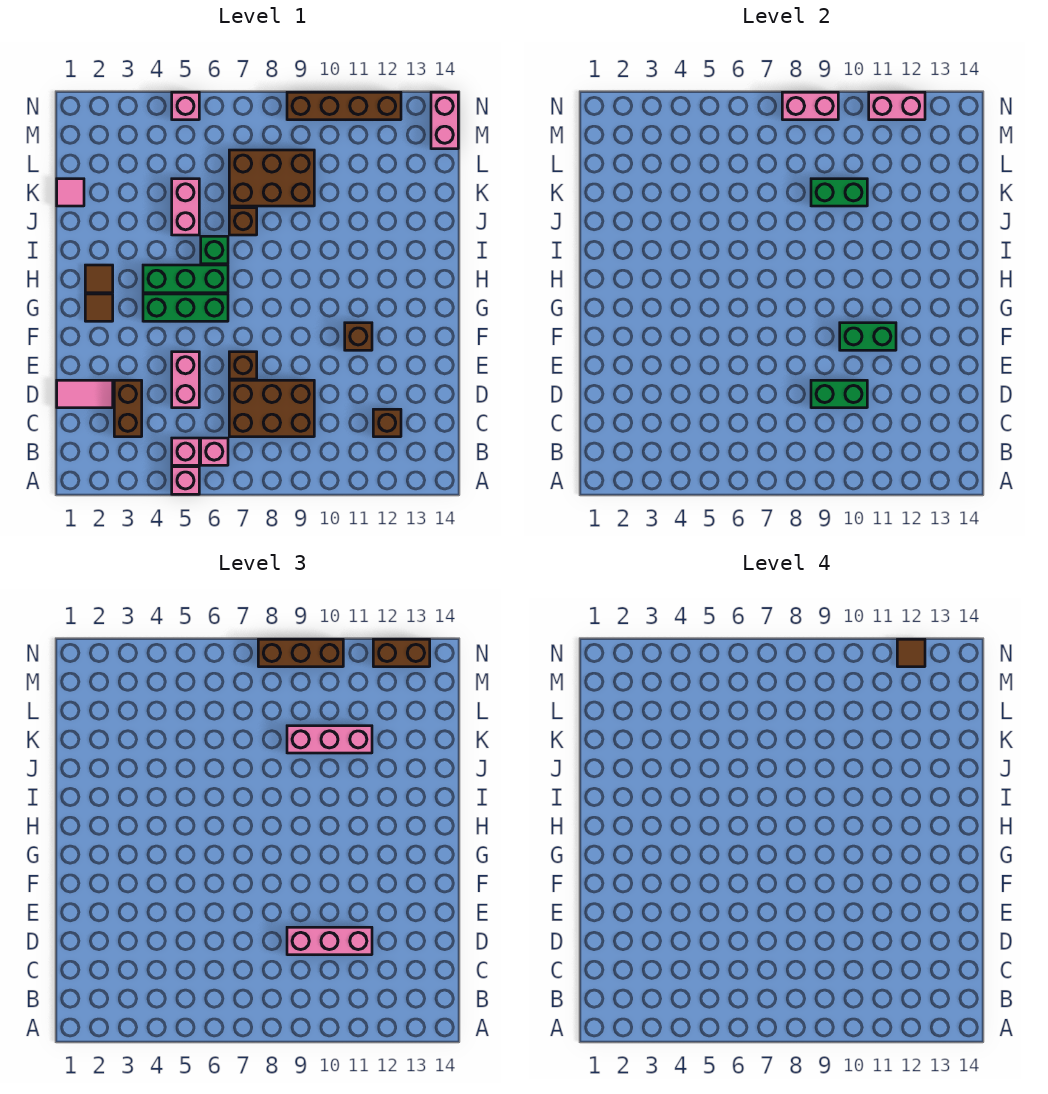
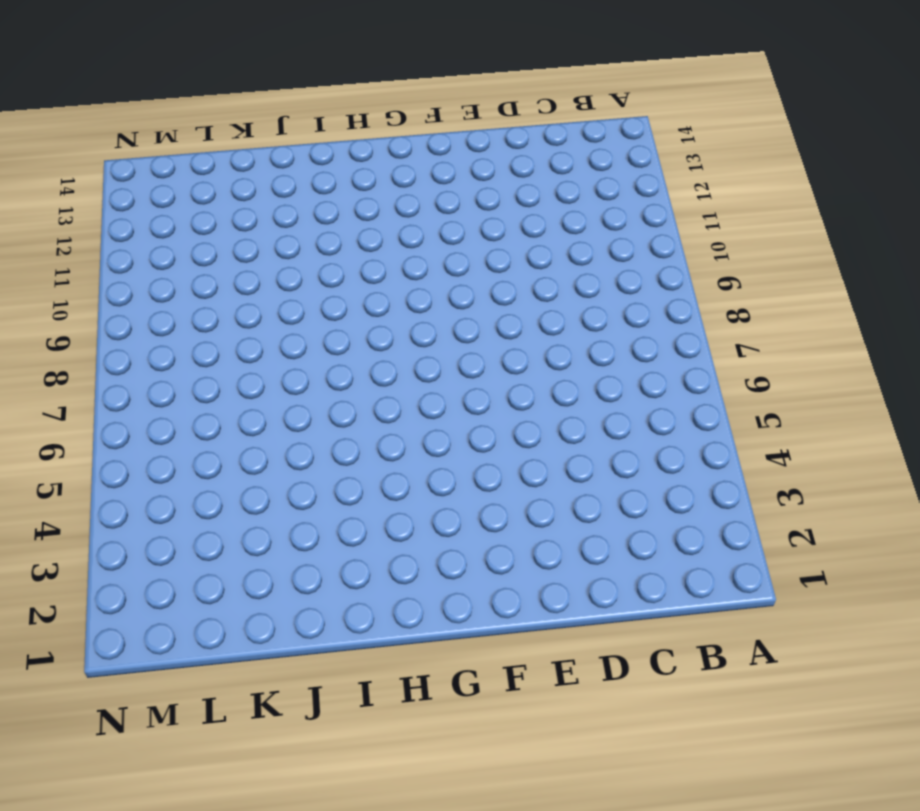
none -> pink brick A5 level 1
none -> pink brick B5 level 1
none -> pink brick B6 level 1
none -> brown brick C3:D3 level 1

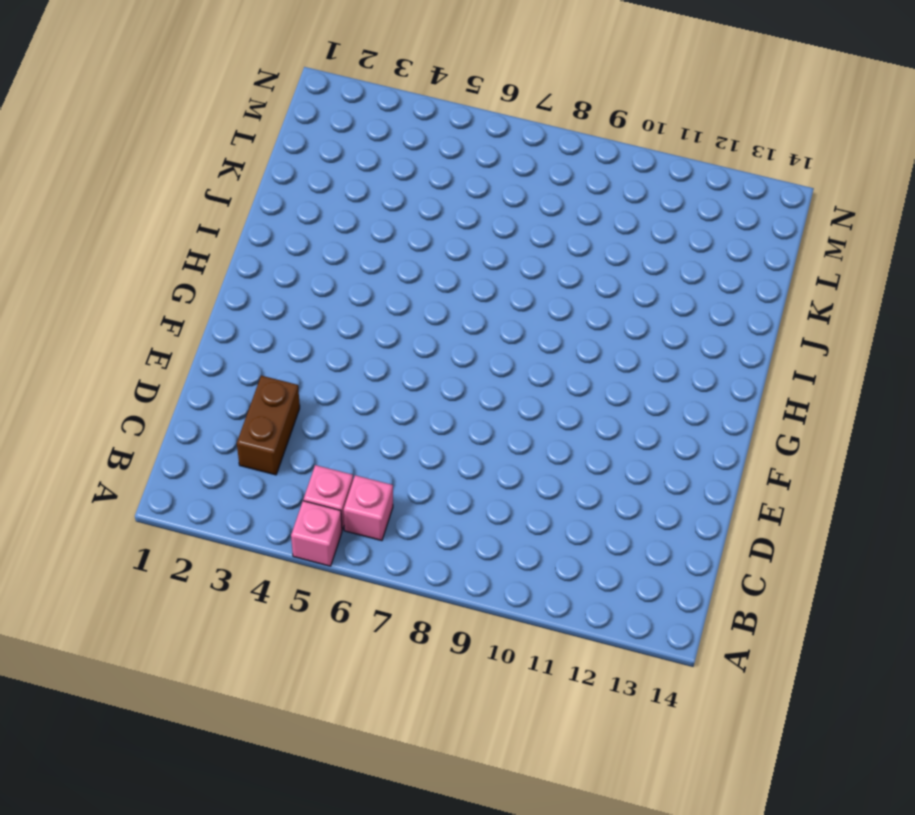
none -> brown brick C7:D9 level 1
none -> brown brick C12 level 1
none -> pink tile D1:D2 level 1
none -> pink brick D5:E5 level 1

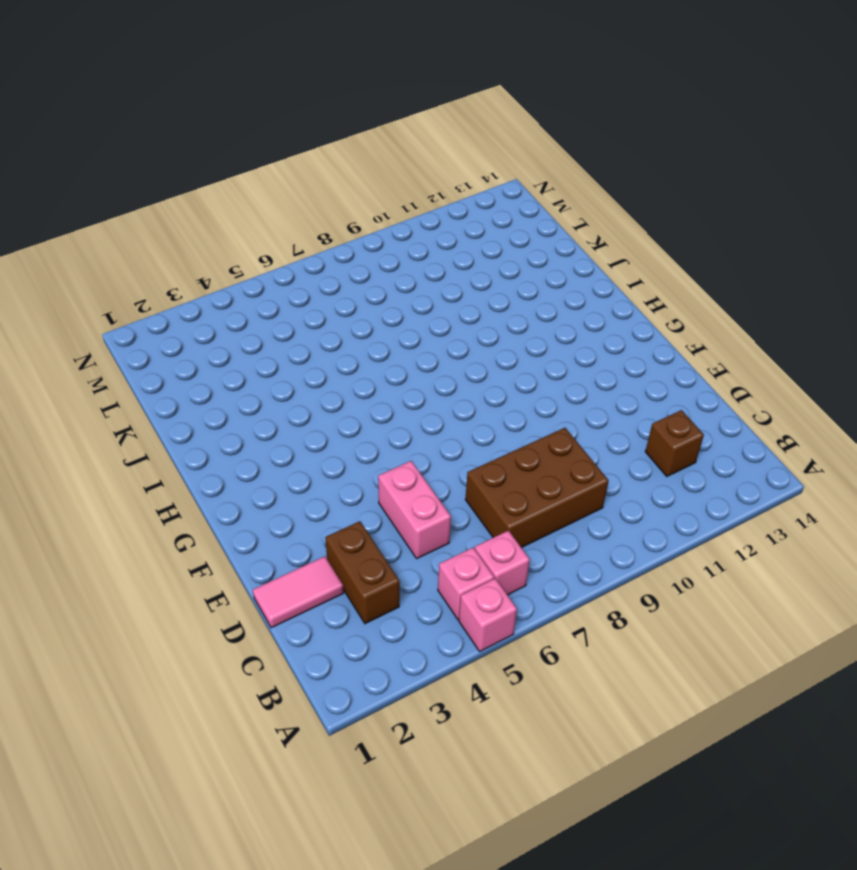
none -> brown brick E7 level 1
none -> brown brick F11 level 1
none -> brown tile G2 level 1
none -> green brick G4:G6 level 1

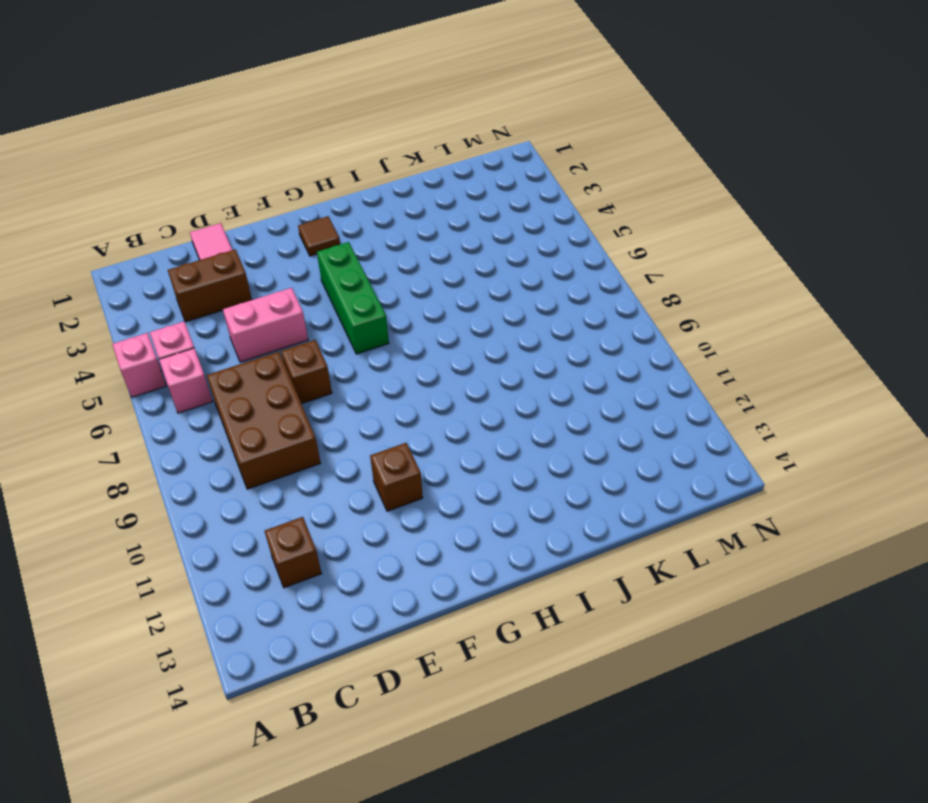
none -> brown tile H2 level 1
none -> green brick H4:H6 level 1
none -> green brick I6 level 1
none -> pink brick J5:K5 level 1

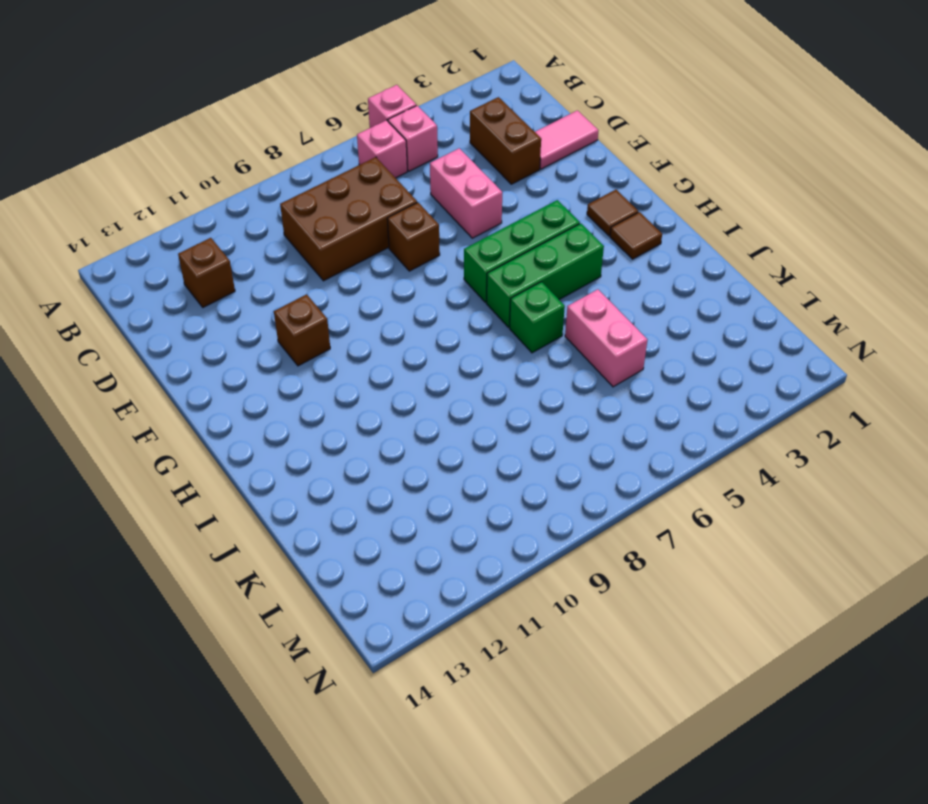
none -> brown brick J7 level 1
none -> pink tile K1 level 1
none -> brown brick K7:L9 level 1
none -> pink brick M14:N14 level 1

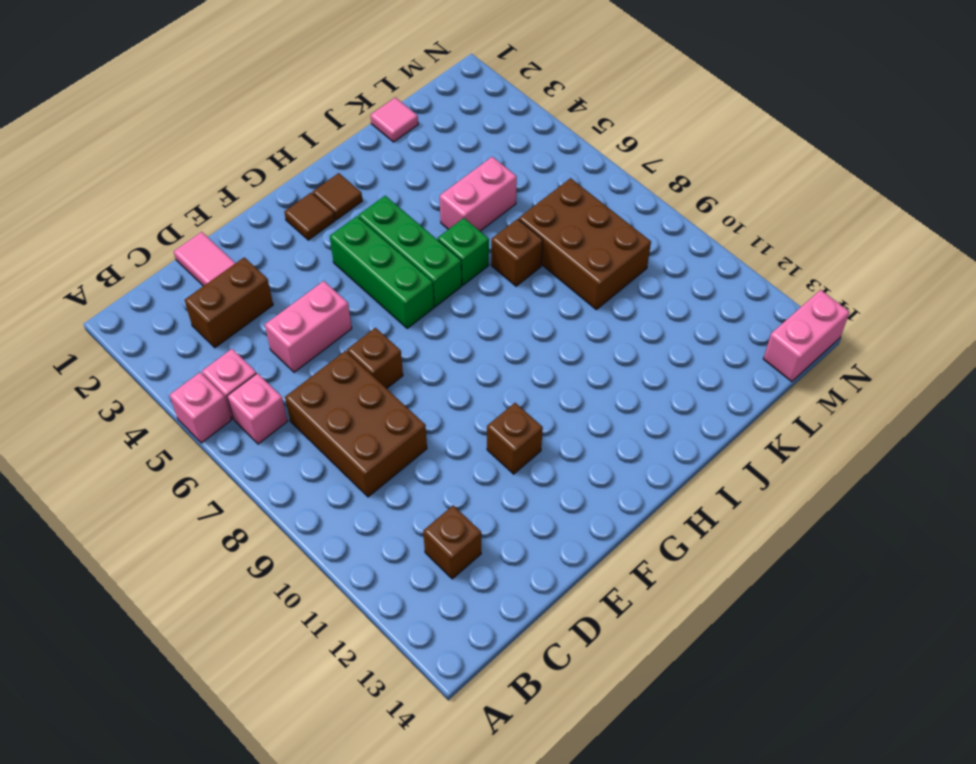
none -> pink brick N5 level 1
none -> brown brick N9:N12 level 1
none -> green brick D9:D10 level 2
none -> green brick F10:F11 level 2

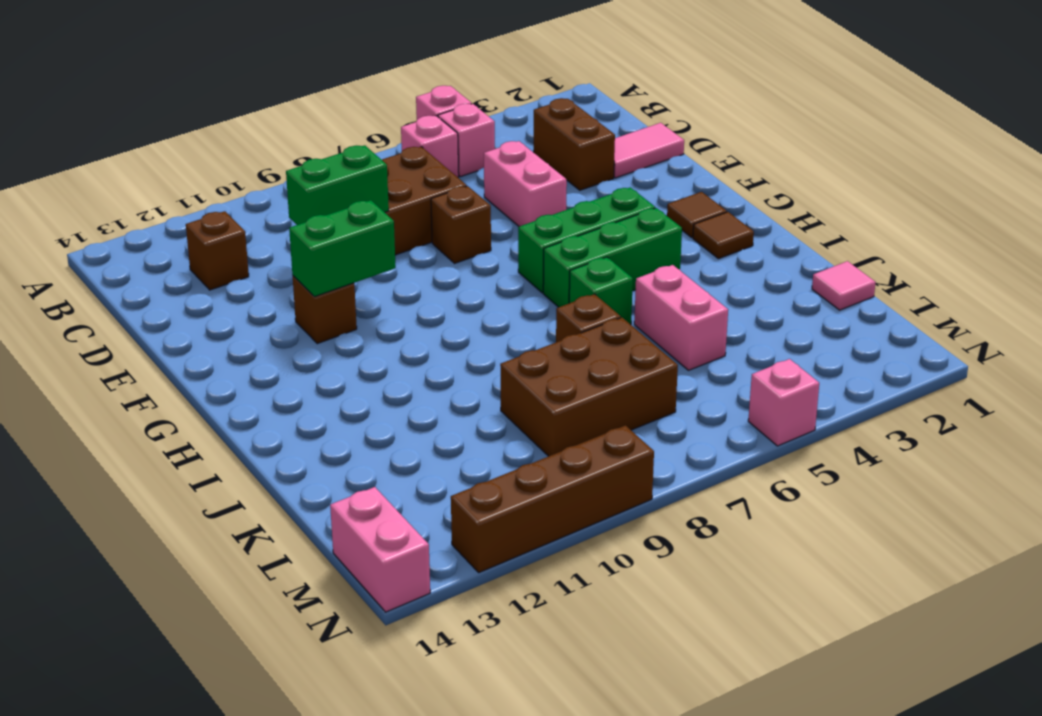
none -> green brick K9:K10 level 2
none -> pink brick N8:N9 level 2
none -> pink brick N11:N12 level 2
none -> pink brick D9:D11 level 3

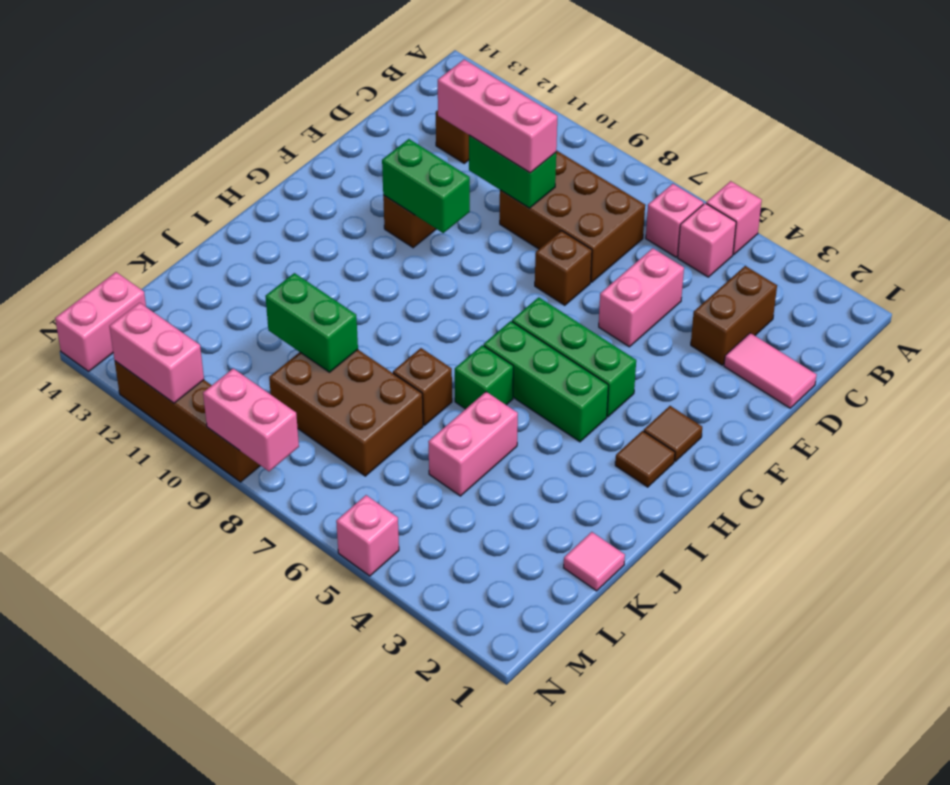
none -> pink brick K9:K11 level 3
none -> brown brick N8:N10 level 3
none -> brown brick N12:N13 level 3
none -> brown tile N12 level 4

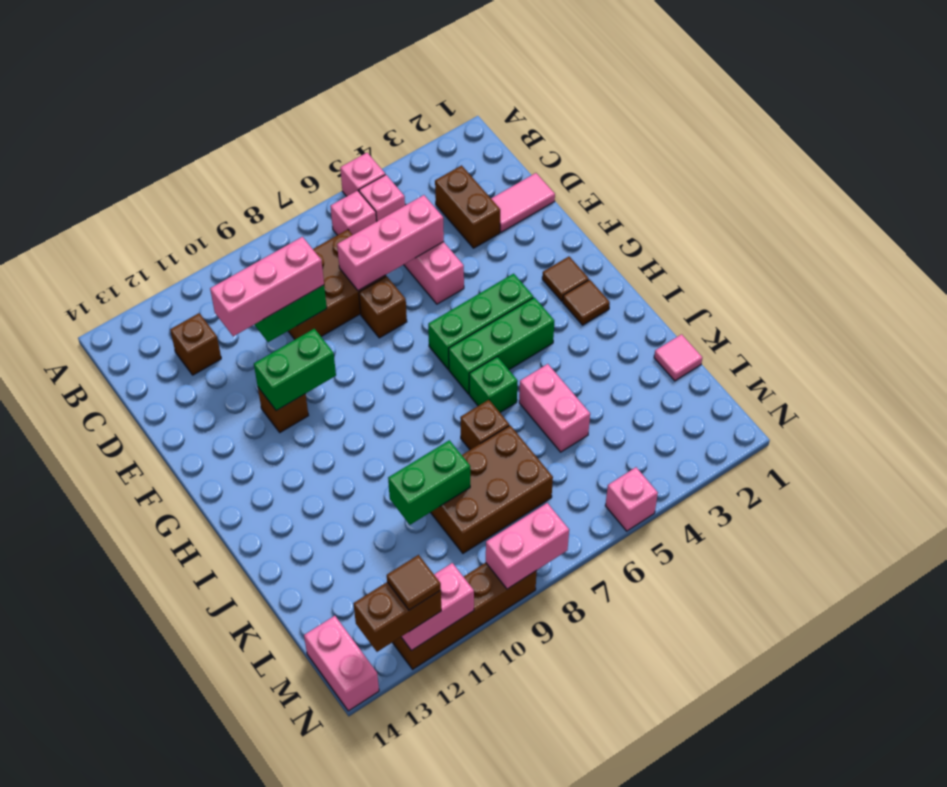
pink brick D5:D7 level 2 -> pink brick K9:K11 level 3
none -> brown brick N8:N10 level 3

